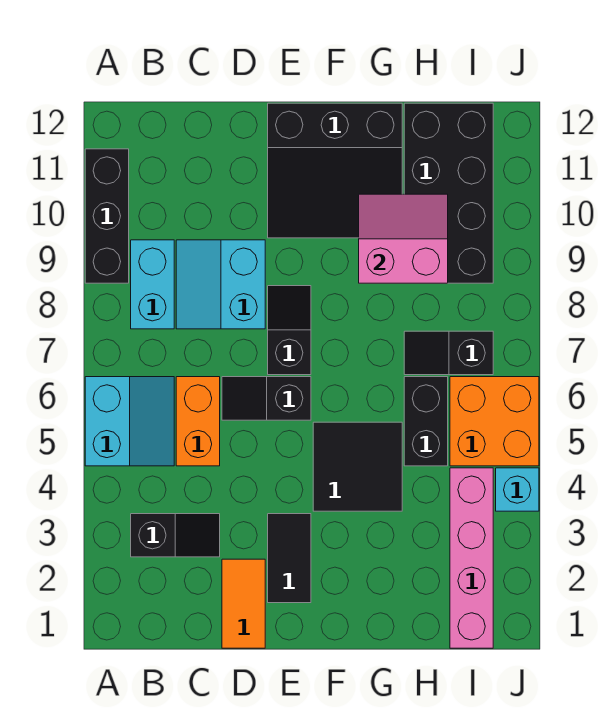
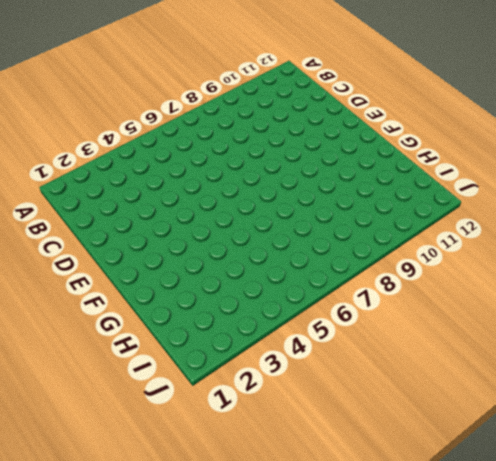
none -> cyan slope A5:B6 level 1 top A
none -> black brick A9:A11 level 1
none -> black slope B3:C3 level 1 top B

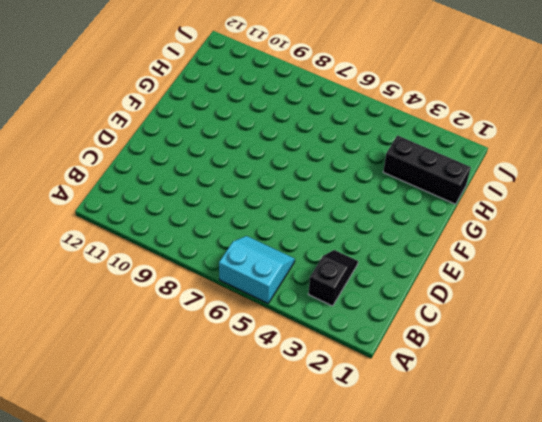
black brick H1:H3 level 1 -> black brick A9:A11 level 1
none -> cyan brick B8:B9 level 1
none -> orange brick C5:C6 level 1
none -> cyan slope C8:D9 level 1 top D

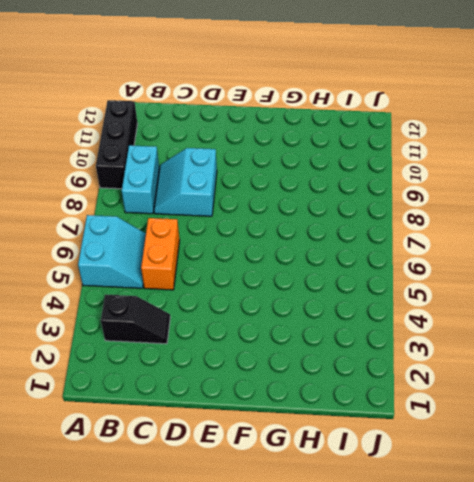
none -> orange tile D1:D2 level 1
none -> black slope D6:E6 level 1 top E
none -> black tile E2:E3 level 1

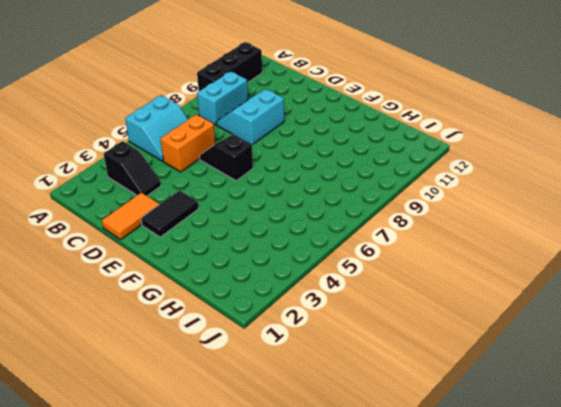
none -> black slope E7:E8 level 1 top 7
none -> black slope E10:G12 level 1 top 12
none -> black tile F4:G5 level 1

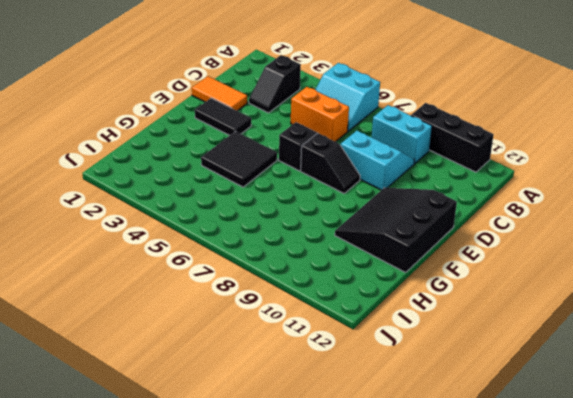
none -> black brick H5:H6 level 1
none -> black slope H7:I7 level 1 top I
none -> black brick H9:I12 level 1

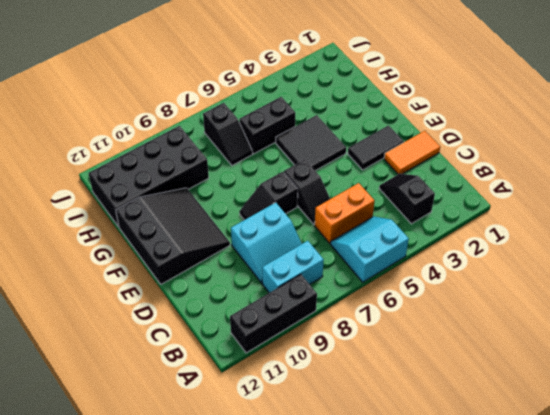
none -> pink brick I1:I4 level 1
none -> orange brick I5:J6 level 1
none -> cyan brick J4 level 1

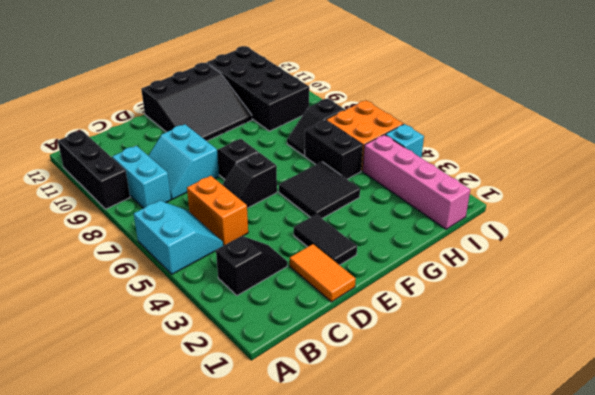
none -> pink slope G9:H10 level 2 top 9

